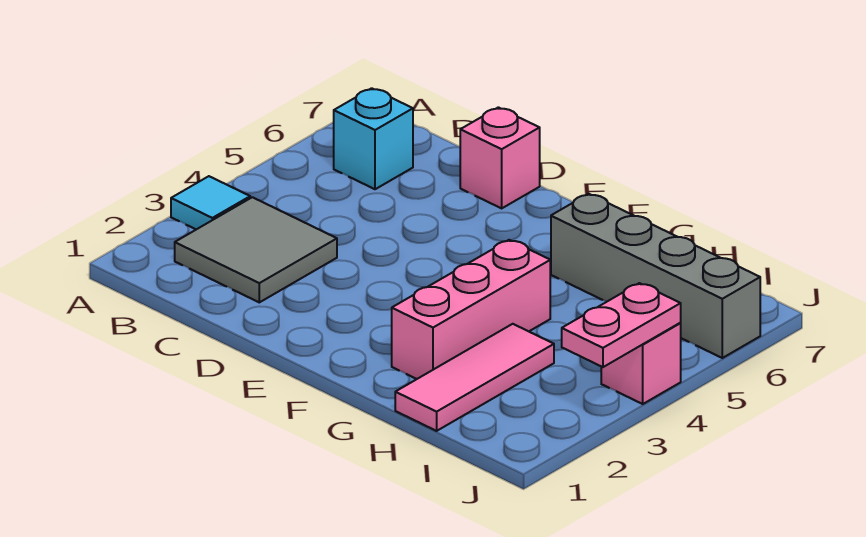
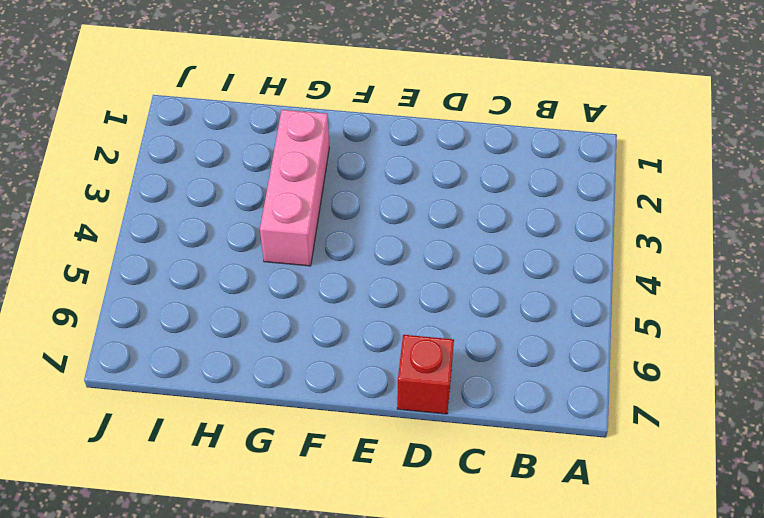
red brick D7 level 1 -> pink brick D7 level 1
none -> cyan tile A3 level 1
none -> grey tile B2:C3 level 1

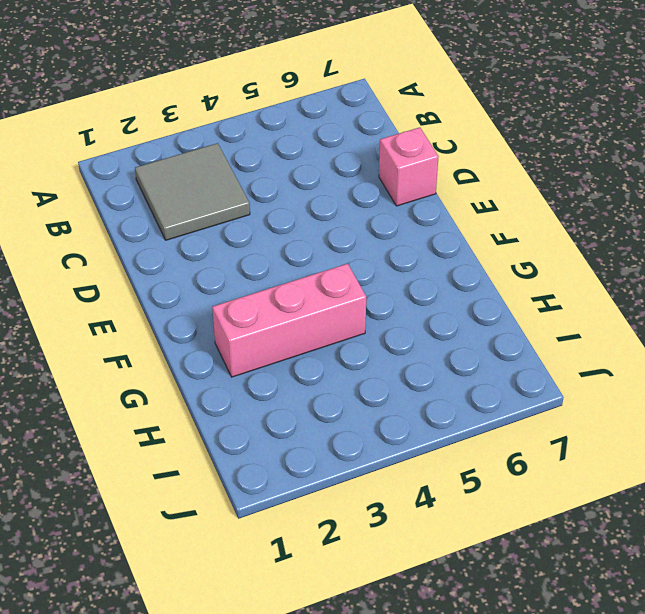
none -> cyan tile A3 level 1
none -> cyan brick B6 level 1

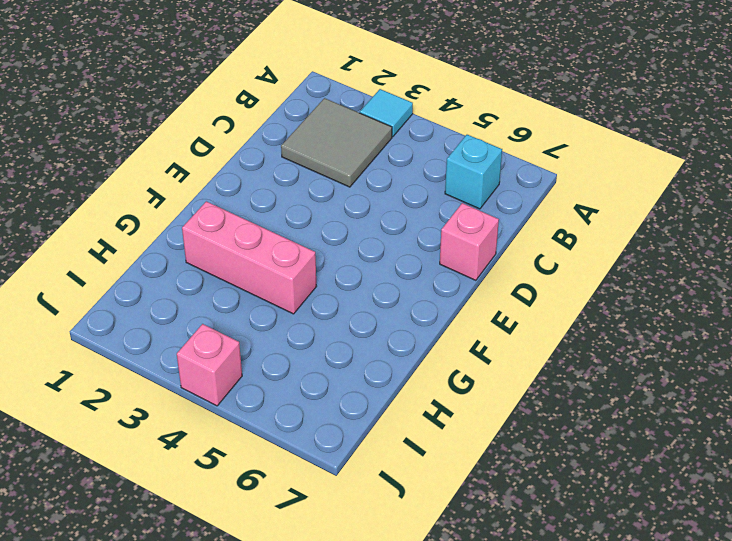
none -> grey brick G6:J6 level 1
none -> pink tile H1:H3 level 1

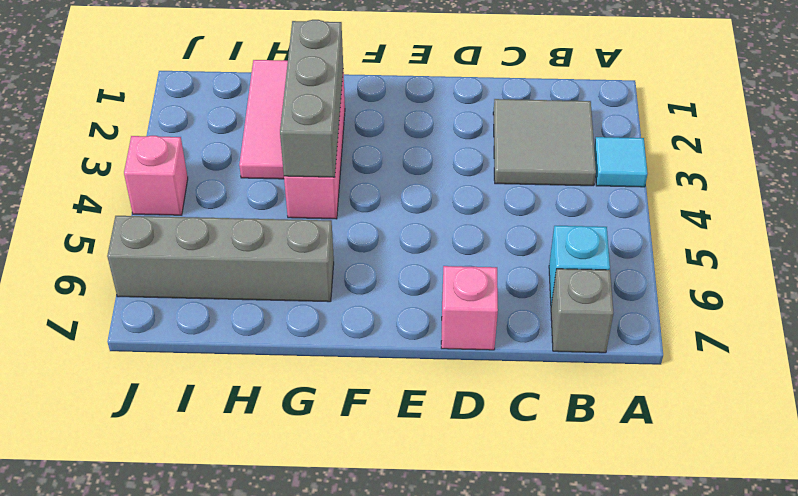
grey brick B7 level 1 -> none
grey brick G2:G4 level 2 -> none
none -> pink plate J3:J4 level 2

